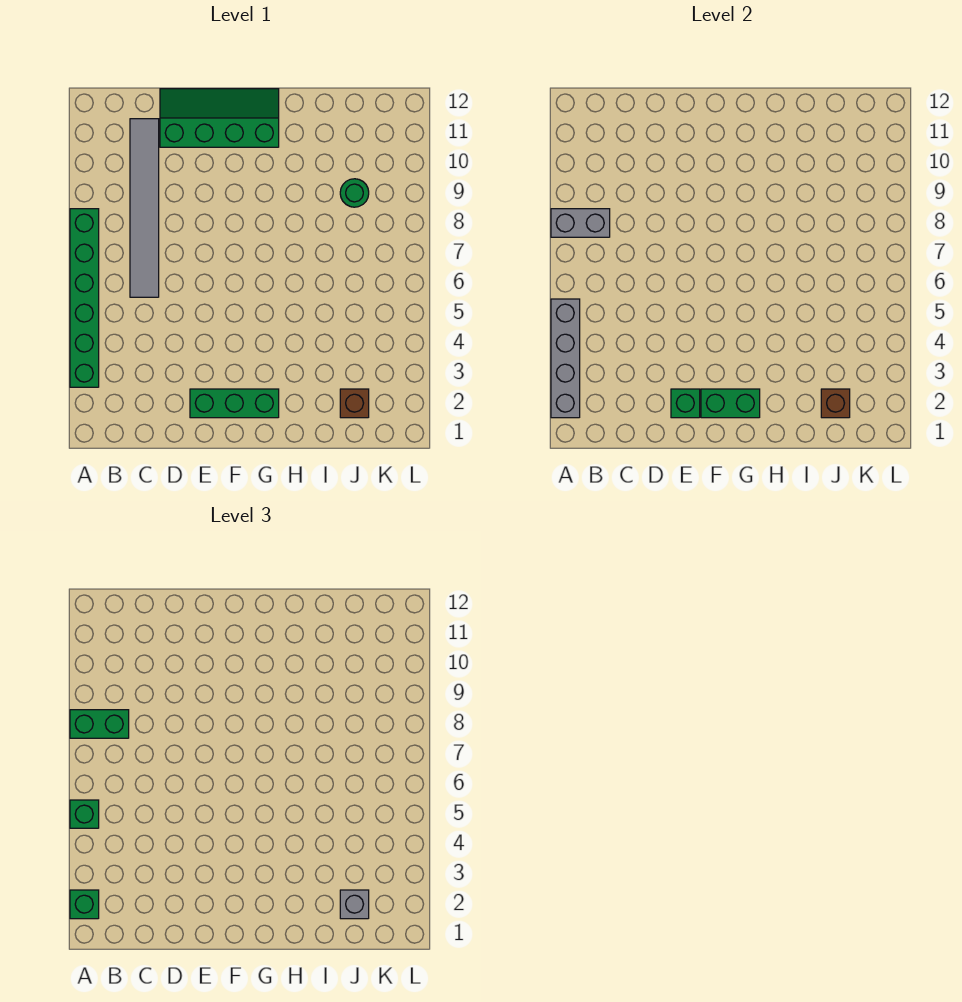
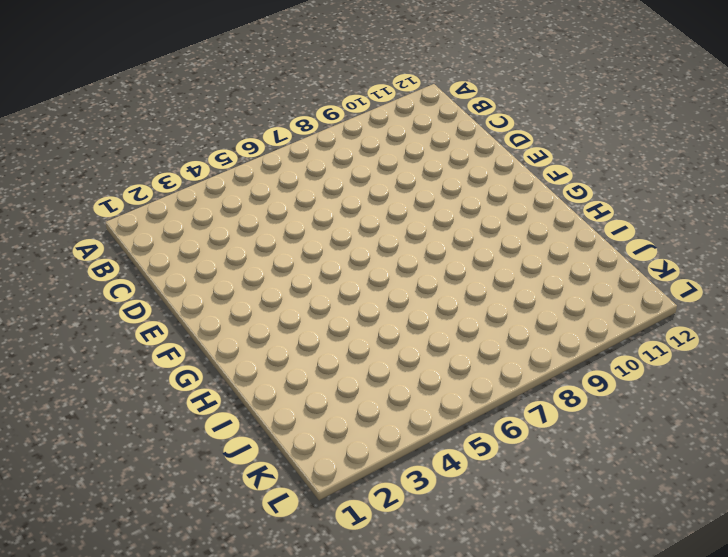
none -> green brick A3:A8 level 1
none -> grey tile C6:C11 level 1
none -> green slope D11:G12 level 1 top 11

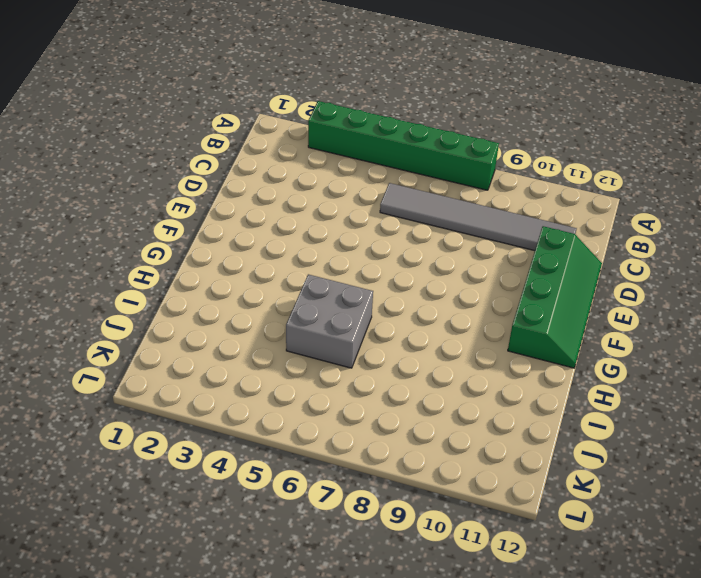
grey brick H5:I6 level 1 -> none
none -> green brick E2:G2 level 1
none -> brown brick J2 level 1
none -> green round brick J9 level 1

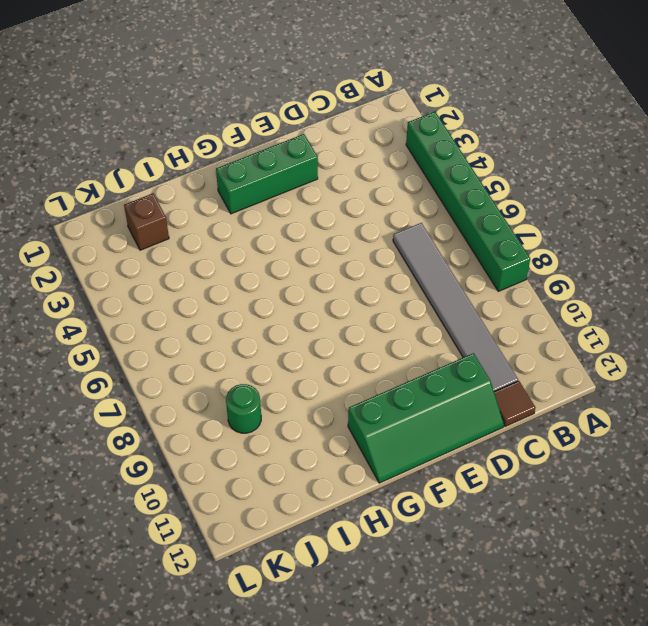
brown tile C12 level 1 -> none
none -> grey brick A2:A5 level 2
none -> grey brick A8:B8 level 2
none -> green brick E2 level 2

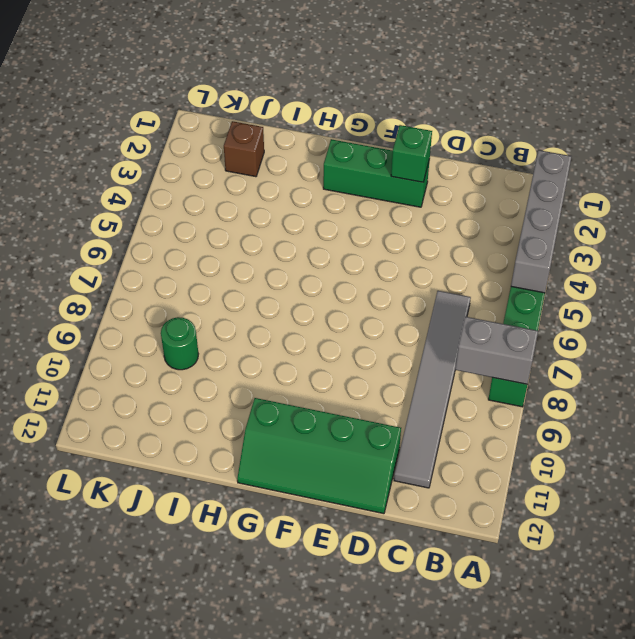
none -> green brick F2:G2 level 2
none -> brown brick J2 level 2
none -> green brick A2 level 3

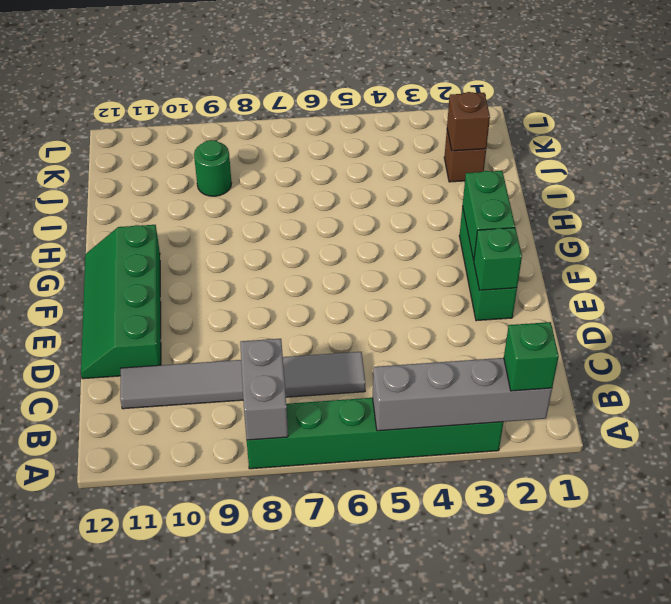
none -> green brick A5 level 3
none -> green brick A8:B8 level 3
none -> grey brick J2 level 3

